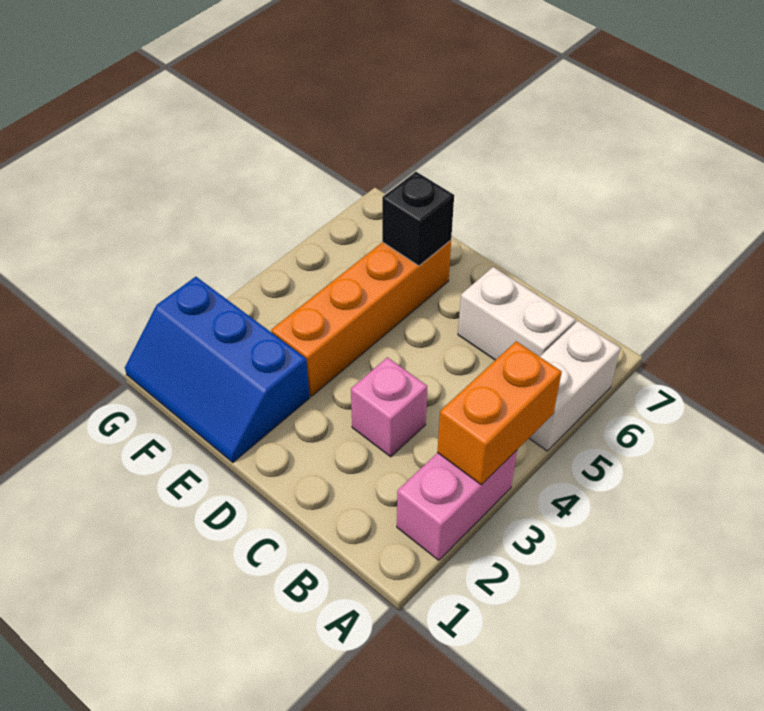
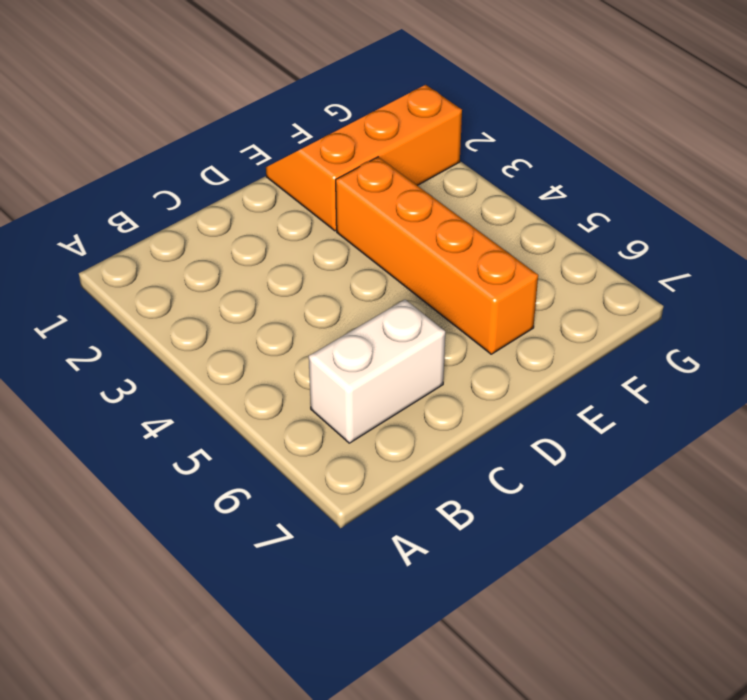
orange slope E1:G2 level 1 top 2 -> blue slope E1:G2 level 1 top 2
none -> pink brick A2:A3 level 1
none -> white brick A5:A6 level 1

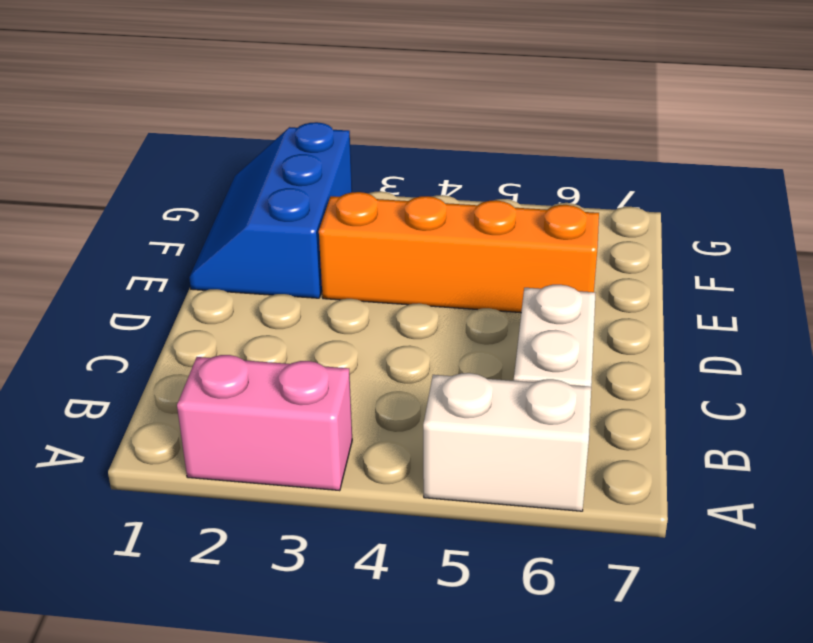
none -> pink brick C3 level 1
none -> orange brick A3:A4 level 2

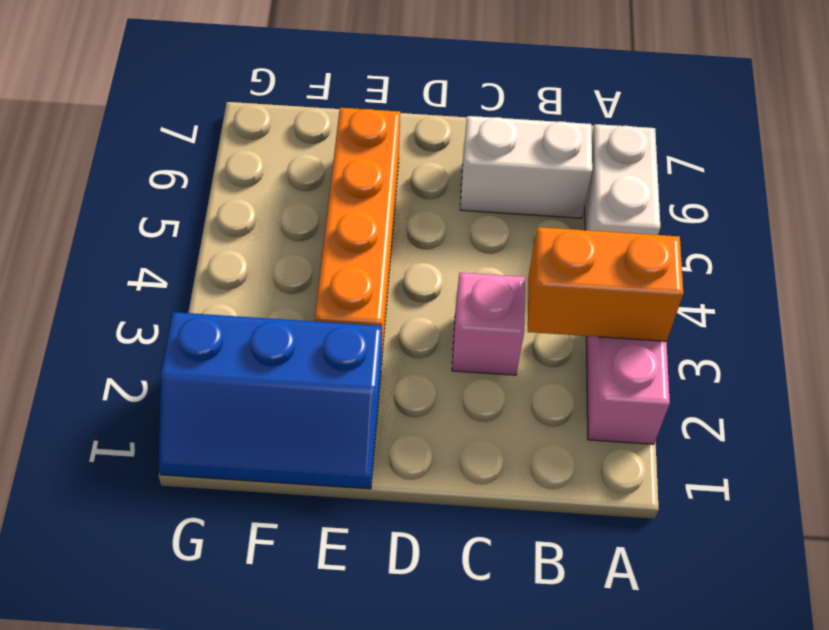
orange brick A3:B3 level 2 -> orange brick A3:A4 level 2
none -> black brick E6 level 2

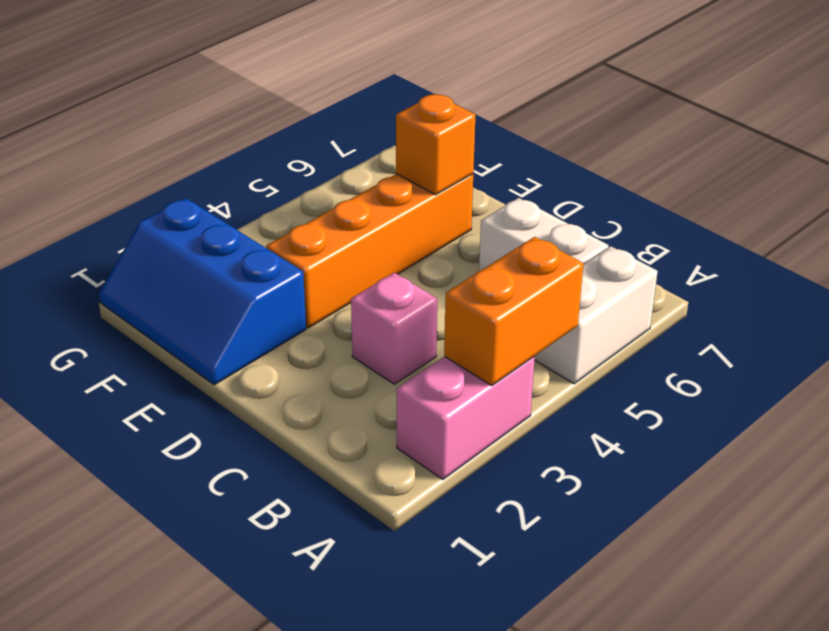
orange brick E6 level 2 -> black brick E6 level 2

